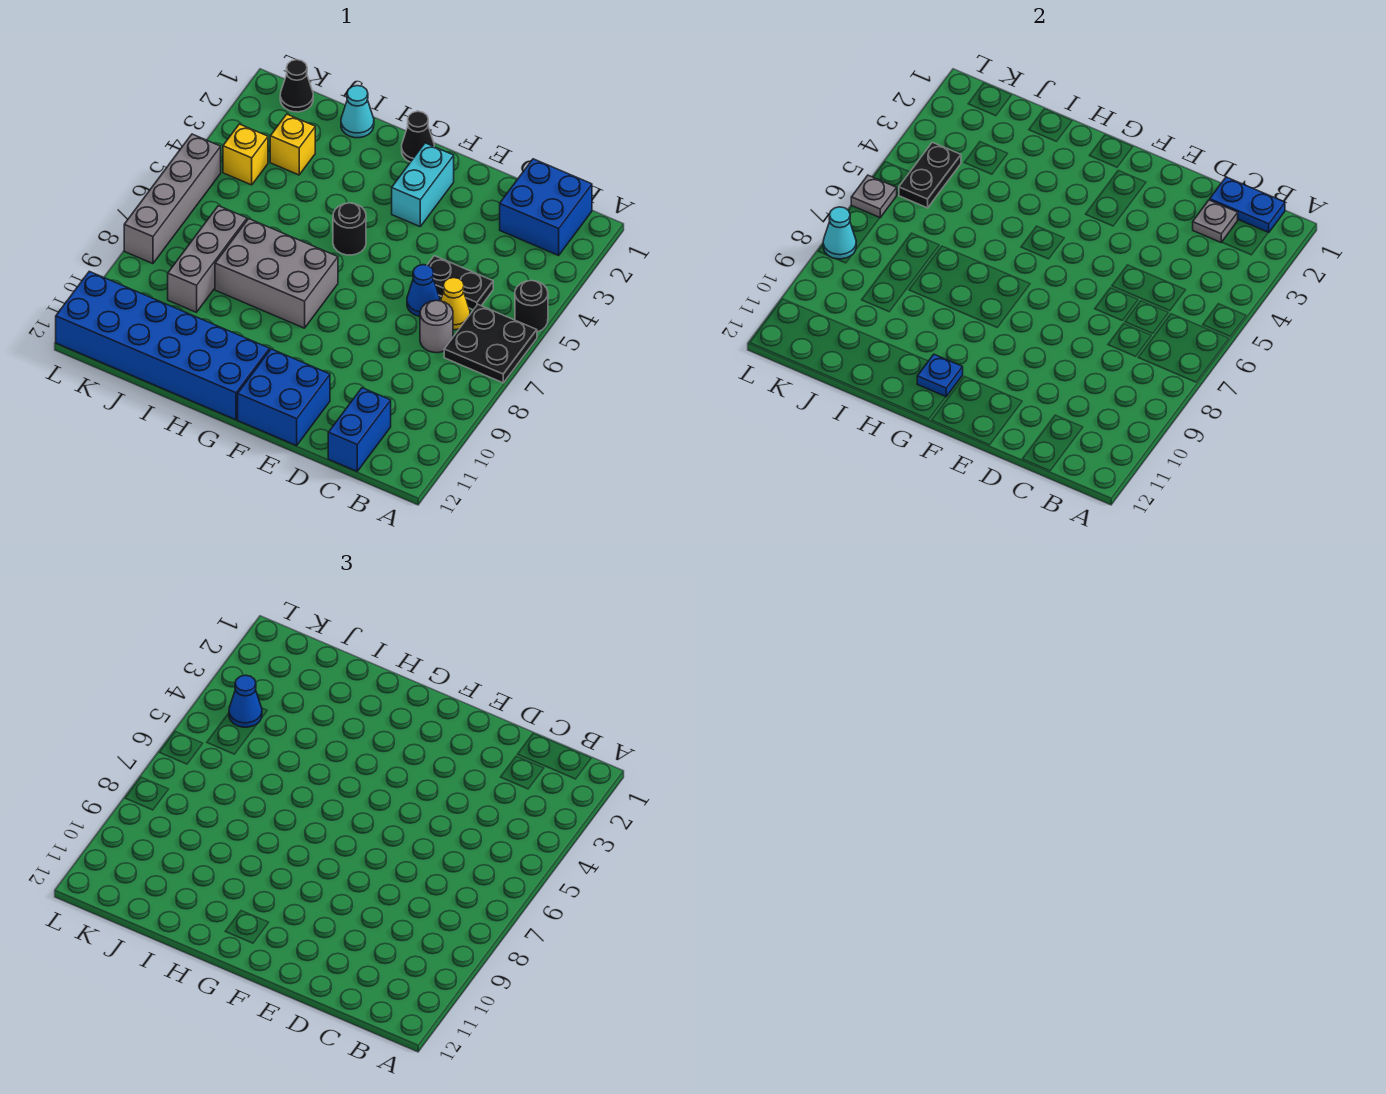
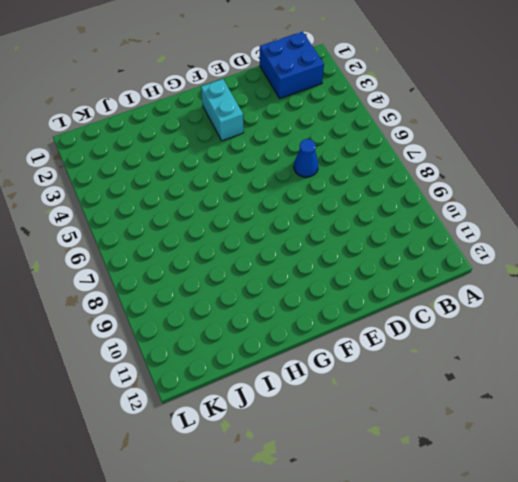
none -> black round brick A5 level 1
none -> black plate A6:B7 level 1
none -> black plate C5:D5 level 1

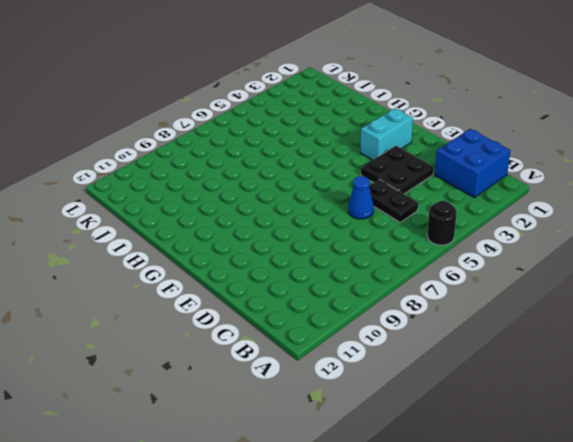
black plate D3:E4 level 1 -> black plate A6:B7 level 1
none -> yellow cone C6 level 1
none -> grey round brick C7 level 1
none -> blue brick C11:C12 level 1

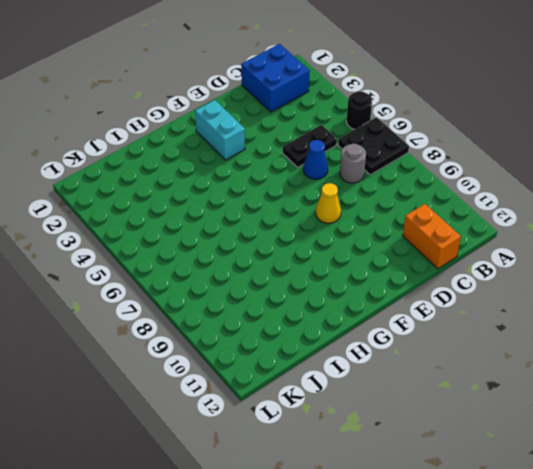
orange brick C11:C12 level 1 -> blue brick C11:C12 level 1
yellow cone E8 level 1 -> yellow cone C6 level 1
none -> blue brick E11:F12 level 1
none -> black cone G1 level 1
none -> black round brick G5 level 1

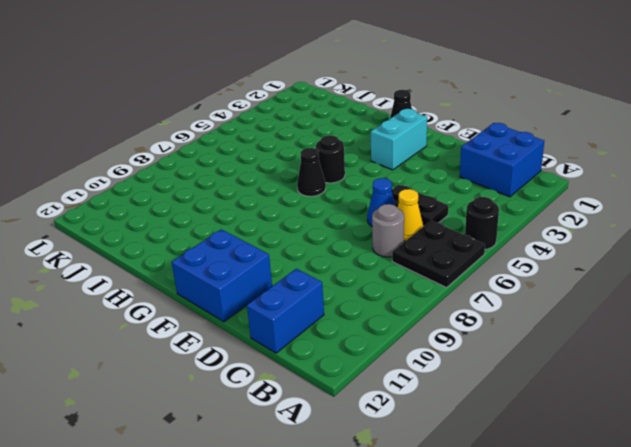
black cone G6 level 1 -> black cone K1 level 1
none -> grey brick G7:I8 level 1
none -> blue brick G11:L12 level 1
none -> cyan cone I1 level 1

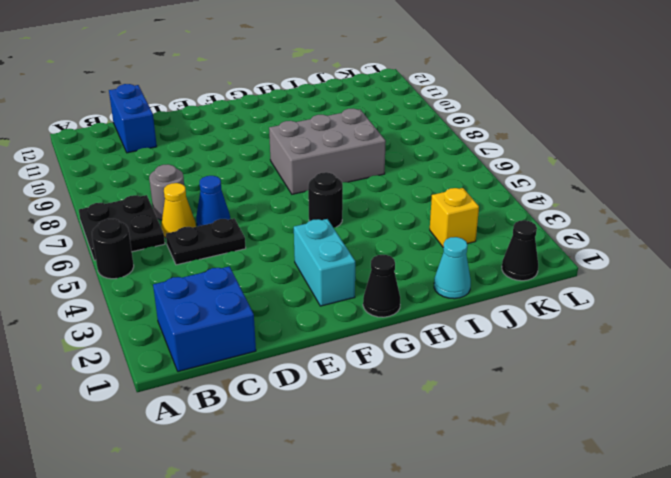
none -> blue brick E11:F12 level 1
none -> blue brick G11:L12 level 1
none -> grey brick J7:J9 level 1

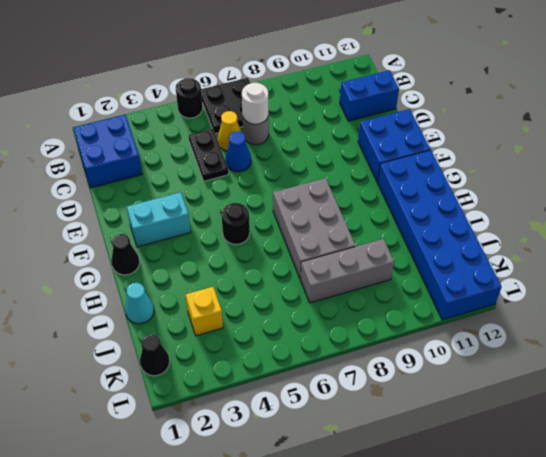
white round brick C7 level 2 -> none
none -> yellow brick K4 level 1
none -> grey brick L5:L8 level 1
none -> blue plate B1:C1 level 2

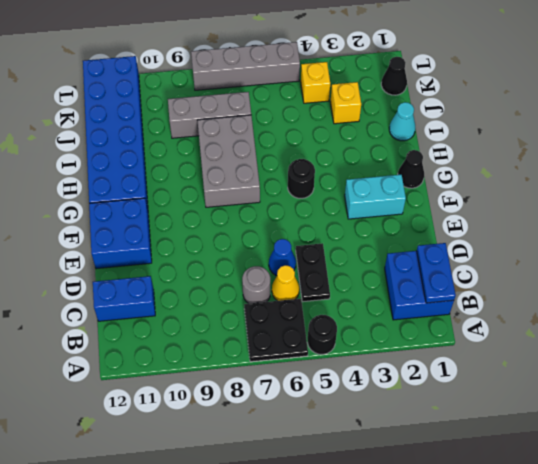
none -> grey plate C2 level 2
none -> blue plate G11 level 2
none -> black plate K4:K5 level 2

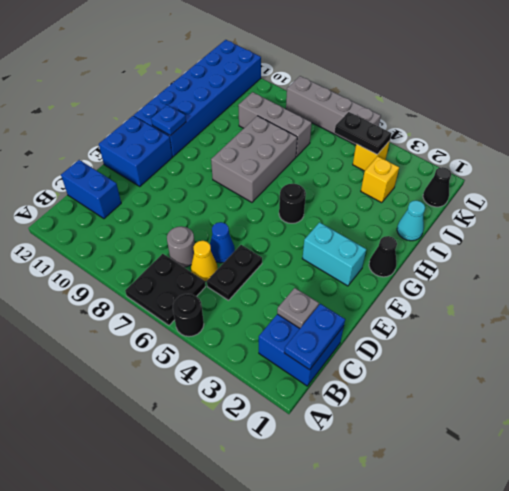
none -> grey plate L6 level 2
none -> cyan cone L8 level 2
none -> blue cone K4 level 3

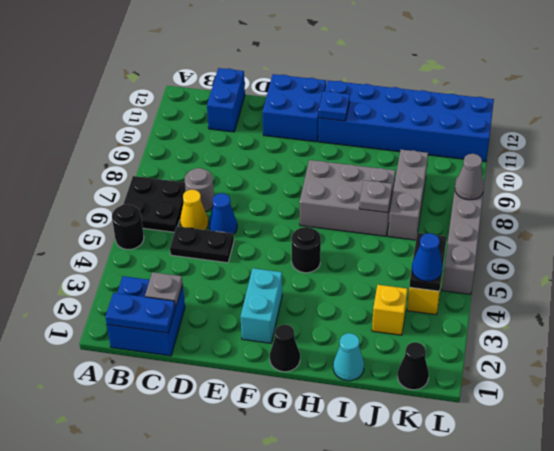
grey plate I7 level 2 -> grey plate L6 level 2
grey cone L8 level 2 -> cyan cone L8 level 2

